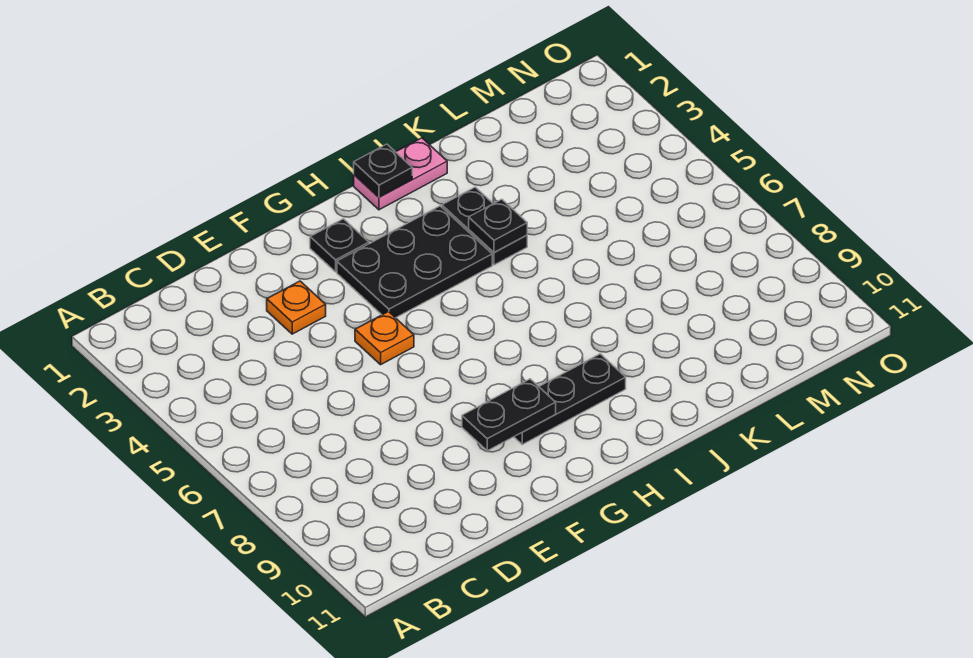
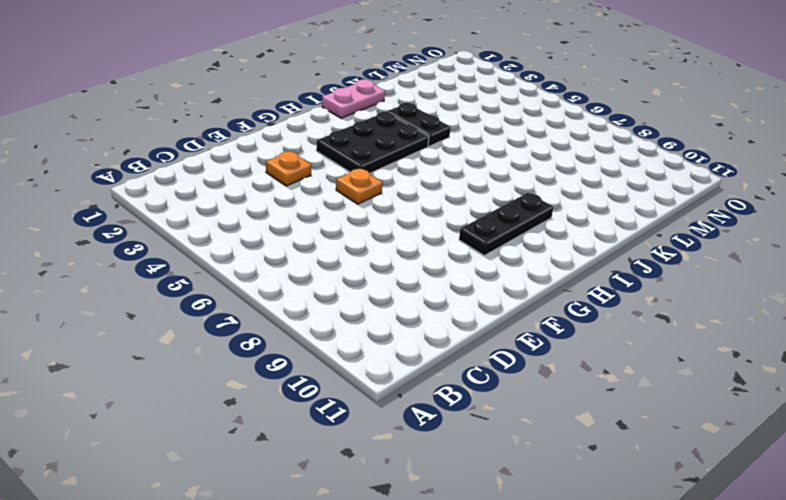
none -> black plate G2 level 1
none -> black plate F9:G9 level 2

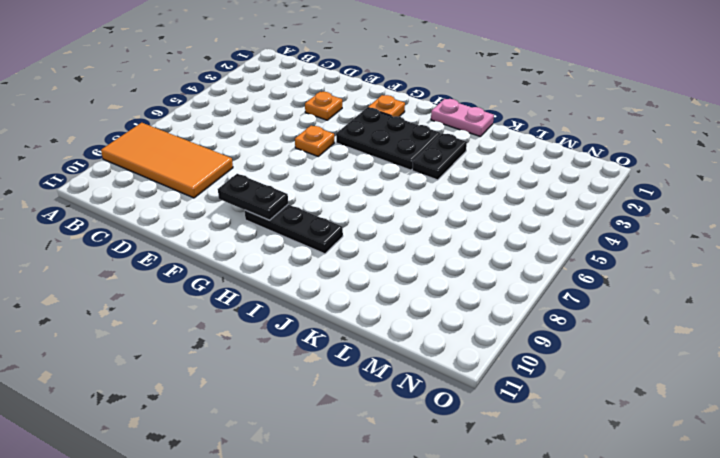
orange tile A8:D9 level 1 -> none
orange plate G2 level 1 -> black plate G2 level 1
none -> black plate I1 level 2
none -> black plate J4 level 2

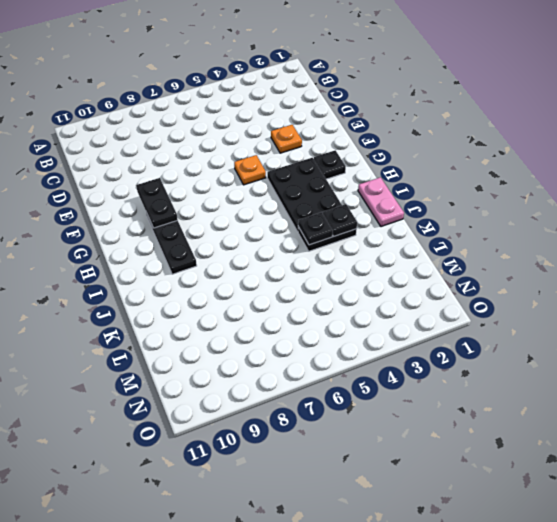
black plate J3 level 2 -> black plate I1 level 2

